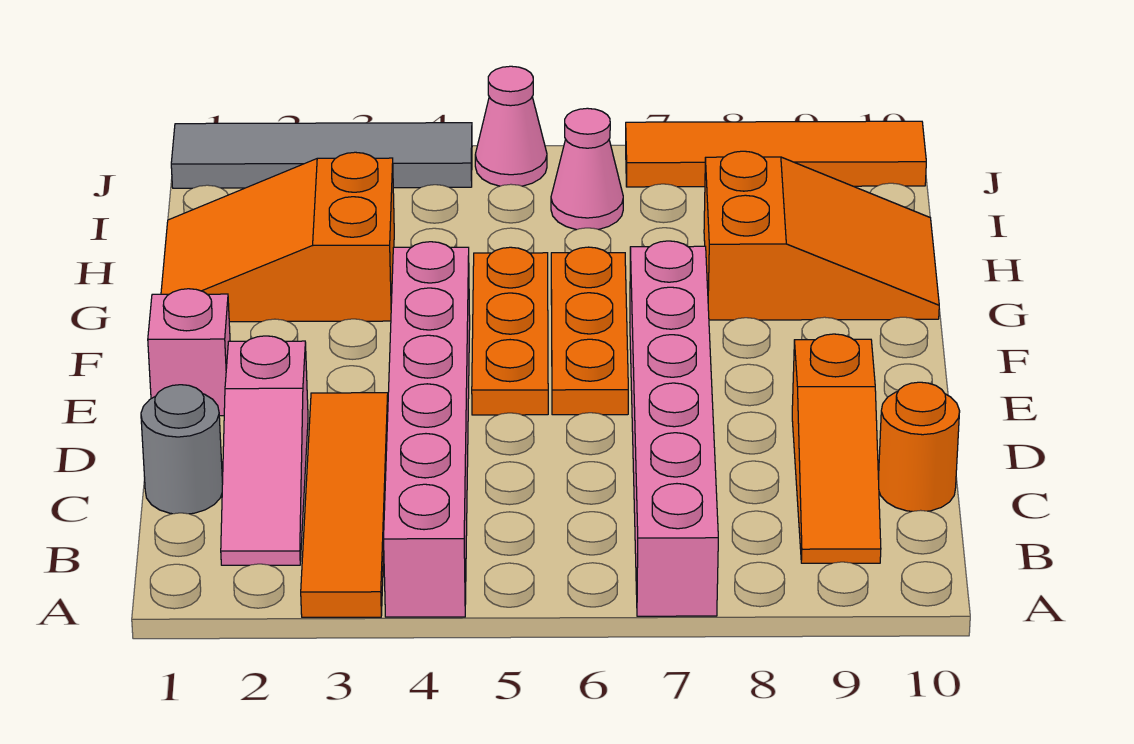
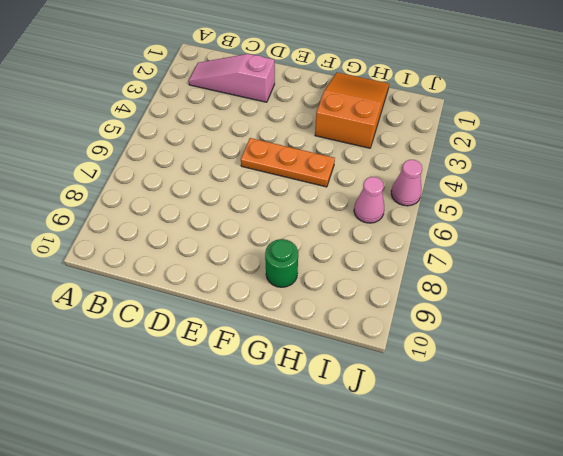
green round brick G9 level 1 -> orange slope G8:H10 level 1 top 8
none -> orange tile A3:D3 level 1
none -> pink brick A4:F4 level 1
none -> pink brick A7:F7 level 1

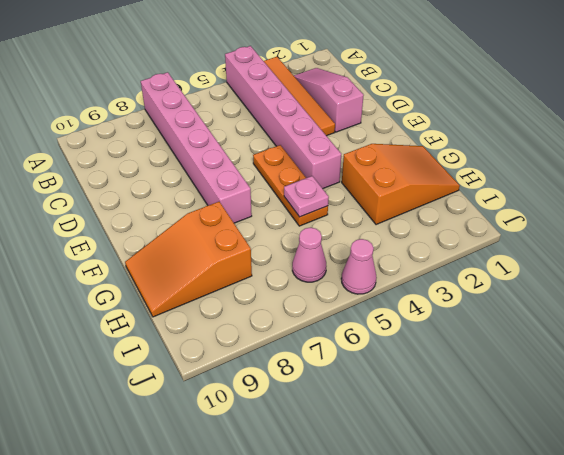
pink plate G5 level 2 -> none
none -> orange slope B9:D9 level 1 top D
none -> grey round brick C1 level 1
none -> orange round brick C10 level 1

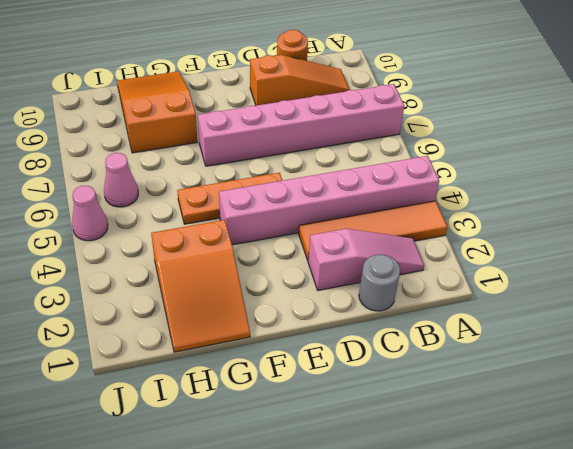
none -> pink brick E1 level 1
none -> orange plate E6:G6 level 1
none -> grey tile J1:J4 level 1

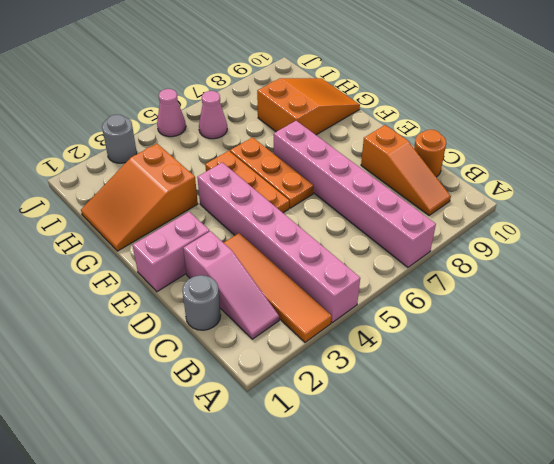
pink brick E1:E2 level 1 -> pink brick E1 level 1
grey round brick J3 level 1 -> grey tile J1:J4 level 1
none -> orange tile J7:J10 level 1

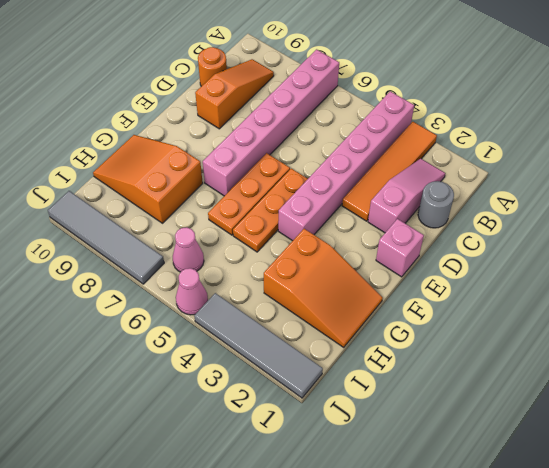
grey tile J7:J10 level 1 -> orange tile J7:J10 level 1

